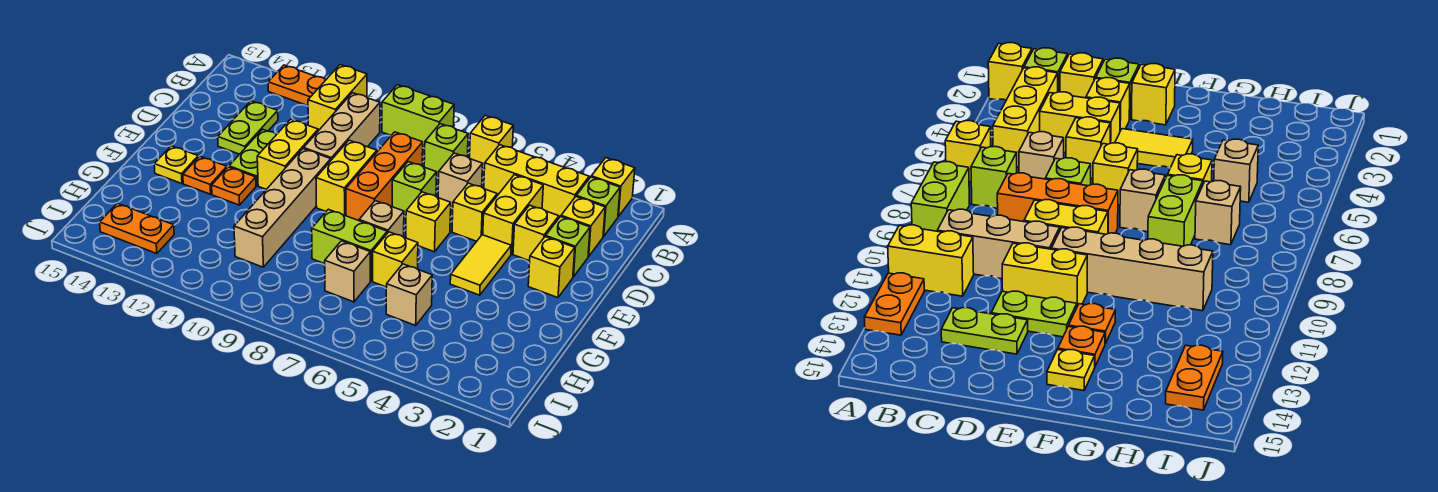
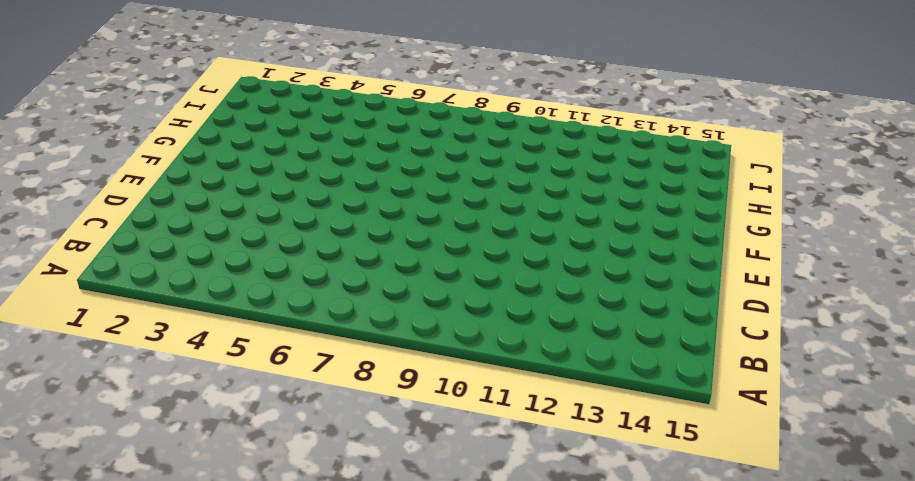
none -> yellow brick A2 level 1
none -> yellow brick A6 level 1
none -> lime brick A8:A9 level 1
none -> yellow brick A11:B11 level 1

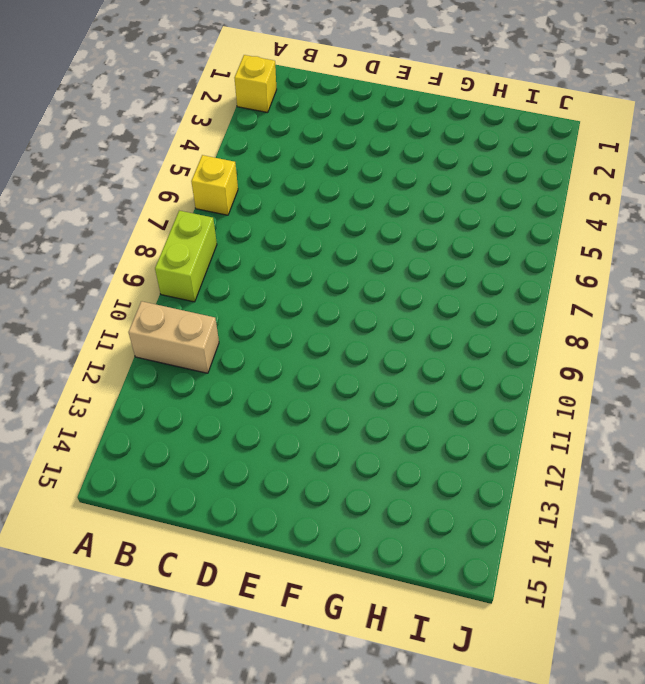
tan brick A11:B11 level 1 -> yellow brick A11:B11 level 1
none -> orange plate A12:A13 level 1
none -> lime brick B2 level 1
none -> yellow brick B3:B5 level 1
none -> lime brick B7 level 1

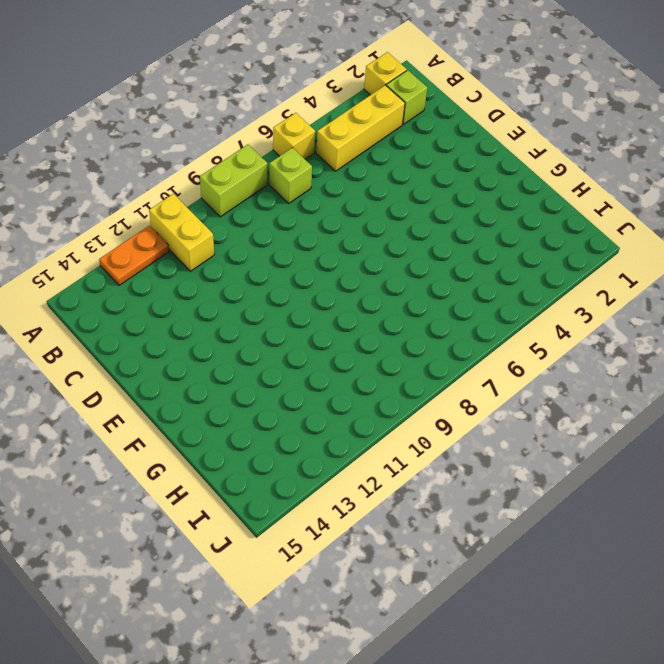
none -> tan brick B10:D10 level 1
none -> yellow brick C2 level 1
none -> yellow brick C4:D4 level 1
none -> tan brick C6 level 1

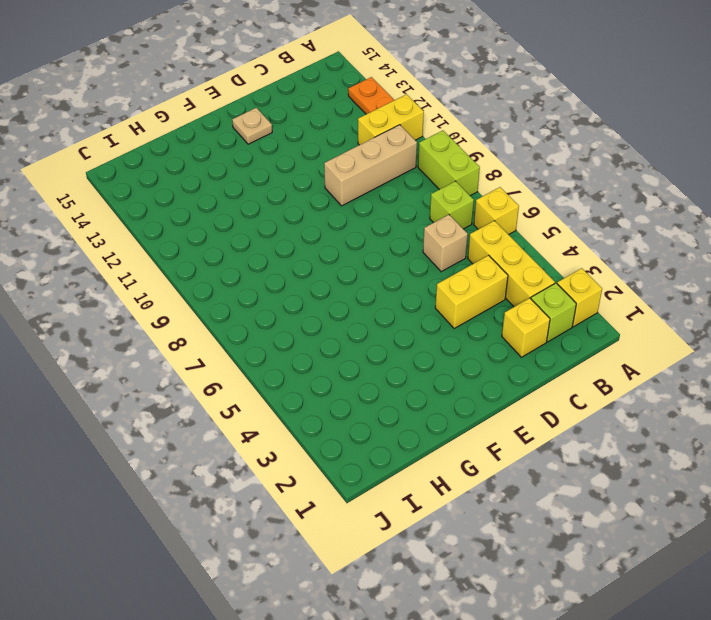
tan plate E14 level 1 -> none
none -> orange brick C8:E8 level 1
none -> lime plate C13:D13 level 1
none -> lime brick D2 level 1
none -> yellow brick D3 level 1

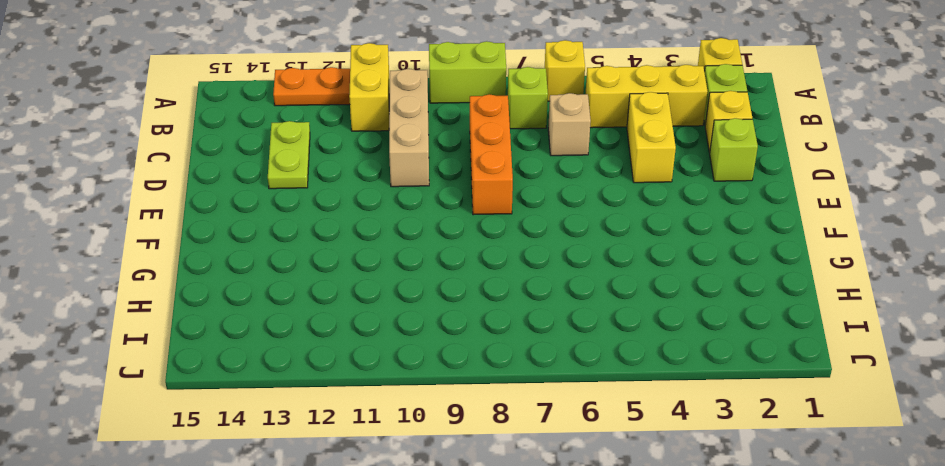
none -> yellow brick D3 level 1
none -> yellow brick D5 level 1
none -> lime brick D7 level 1
none -> yellow brick D9:E9 level 1

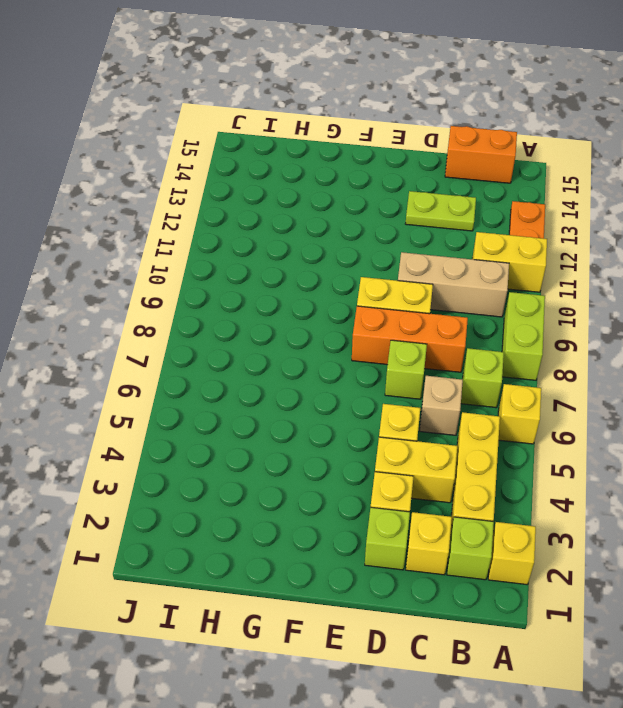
orange brick B15:C15 level 1 -> none
none -> yellow brick D11:E11 level 1
none -> lime plate D12:E12 level 1
none -> yellow brick E2 level 1
none -> yellow tile E4:F4 level 1

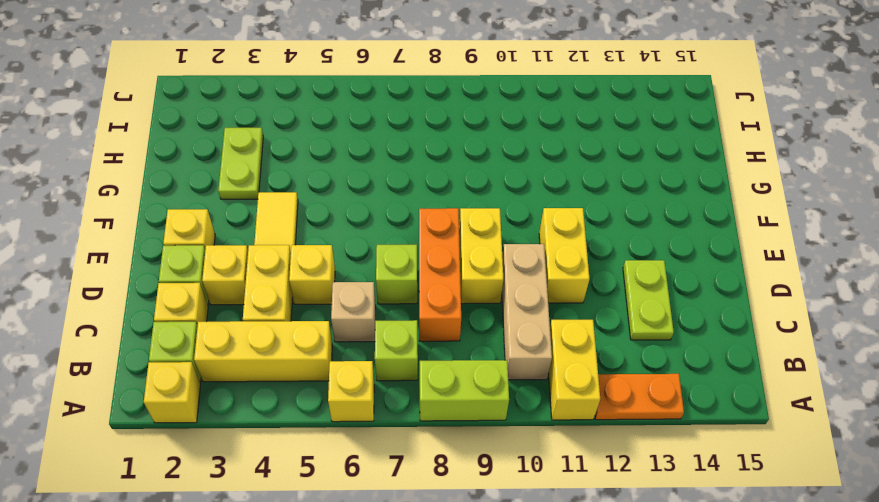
lime plate G3:H3 level 1 -> lime plate D12:E12 level 1
none -> yellow brick E6 level 1
none -> tan brick E10:H10 level 1
none -> tan brick F7 level 1
none -> orange plate F12 level 1

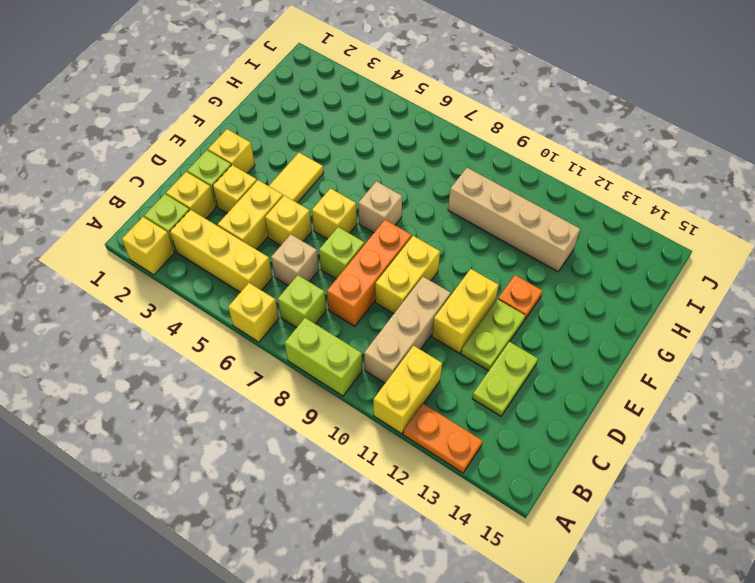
tan brick H9:H12 level 1 -> tan brick E10:H10 level 1
none -> orange plate F13 level 1
none -> yellow plate F14 level 1
none -> yellow brick G6 level 1
none -> lime brick G7:G8 level 1

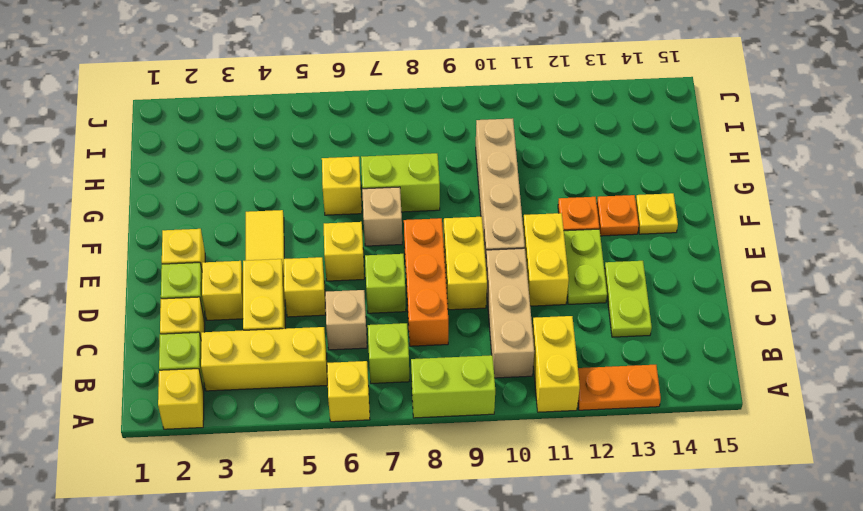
none -> tan brick H5 level 1
none -> tan brick H7 level 1
none -> orange plate I13:I14 level 1

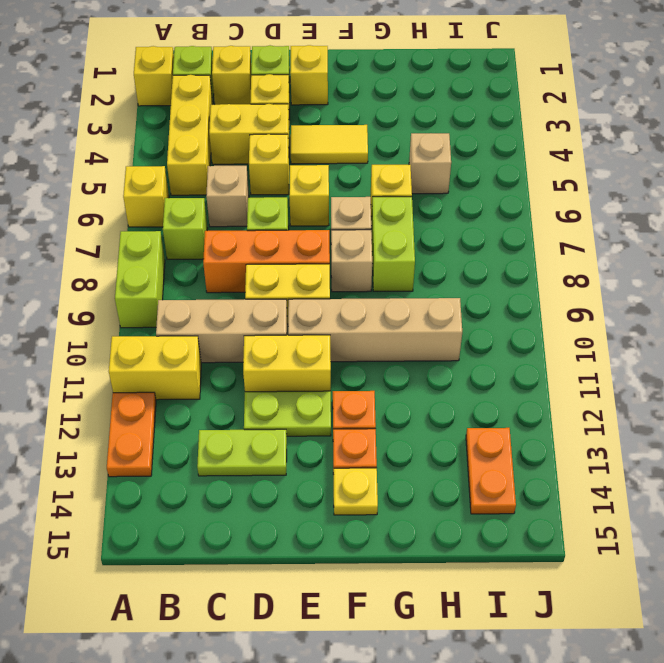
tan brick F8 level 1 -> tan brick H7 level 1

